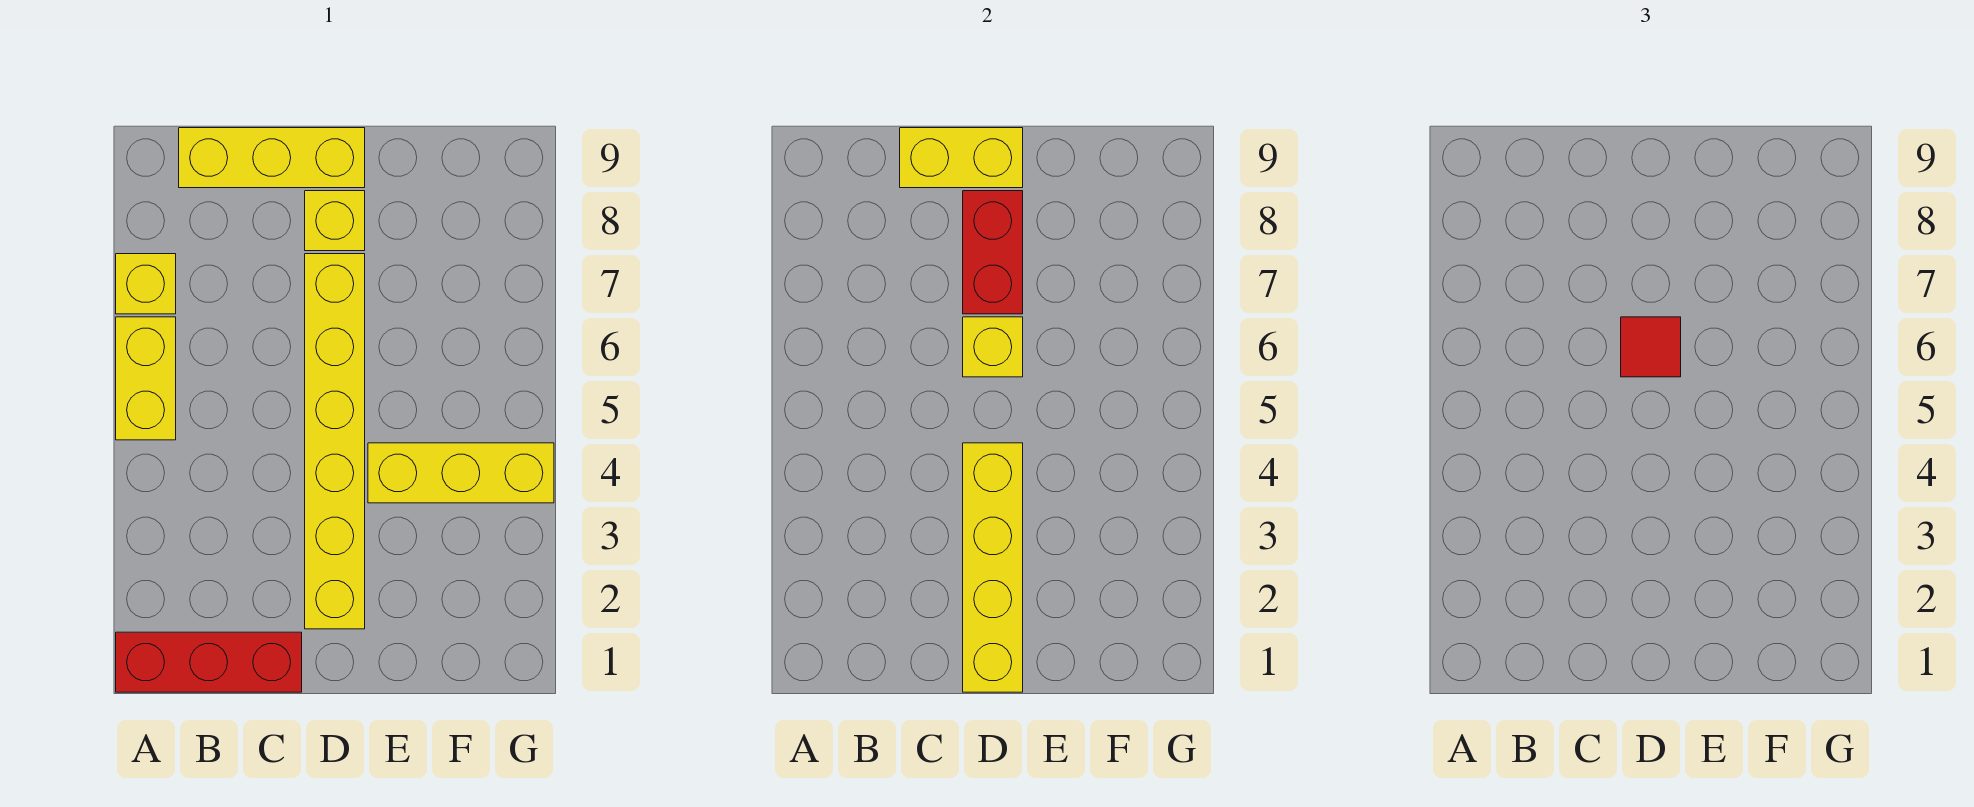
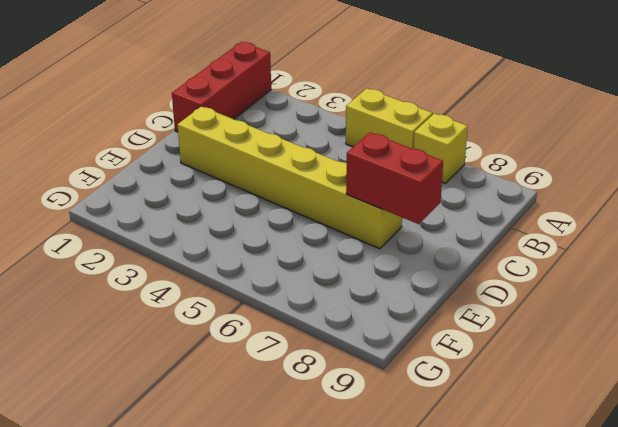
none -> yellow brick B9:D9 level 1
none -> yellow brick D8 level 1
none -> yellow brick E4:G4 level 1

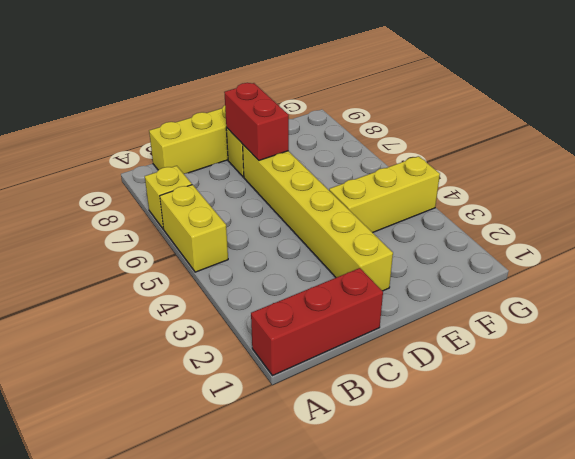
none -> yellow brick C9:D9 level 2
none -> yellow brick D1:D4 level 2
none -> yellow brick D6 level 2

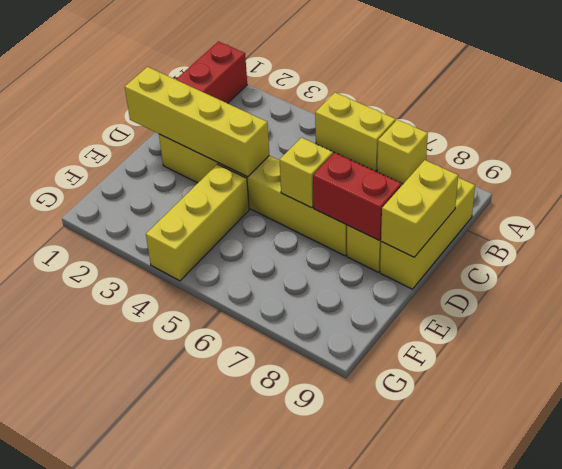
none -> red tile D6 level 3

